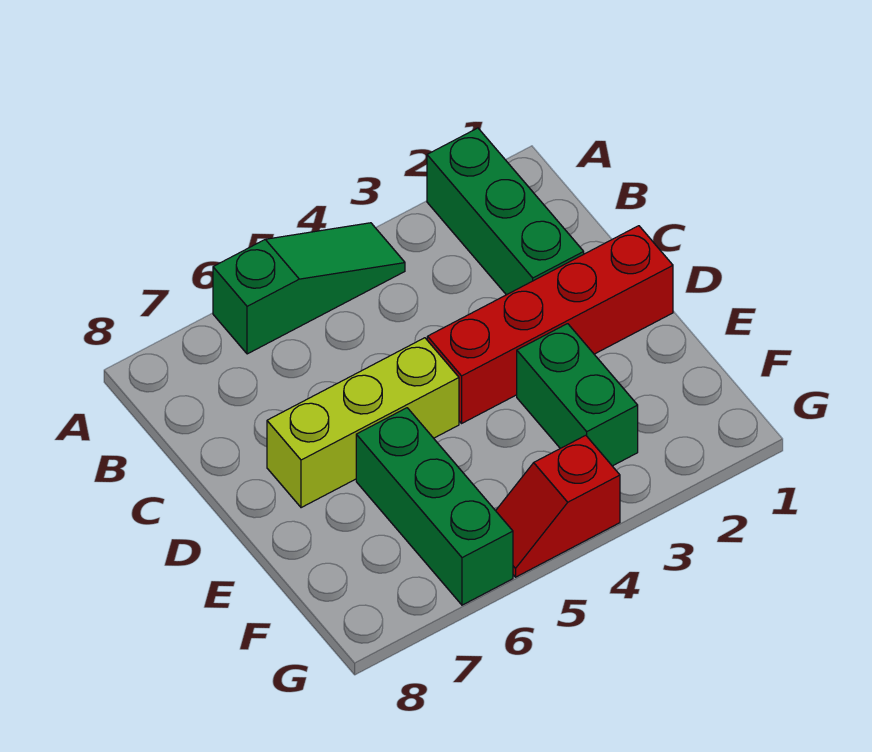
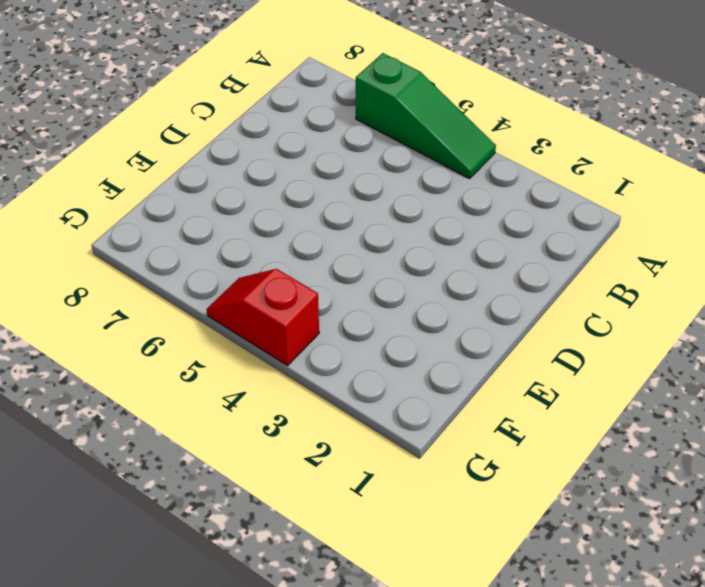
none -> green brick A2:C2 level 1
none -> red brick D1:D4 level 1

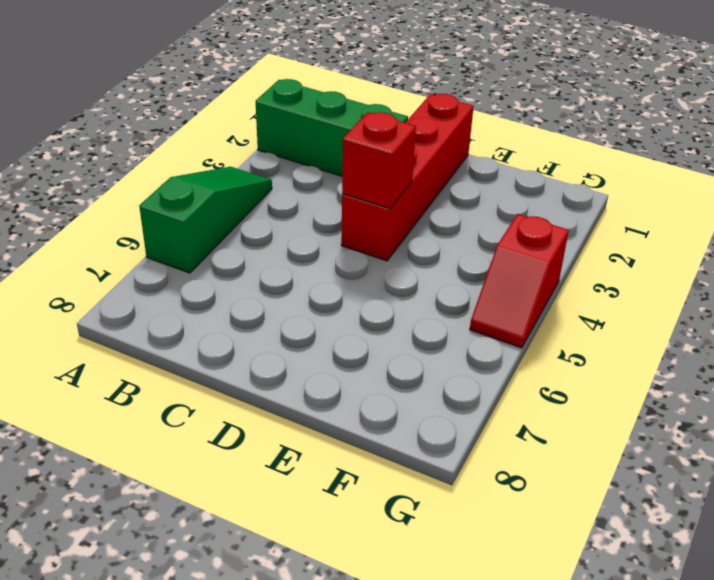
red brick D4 level 2 -> none
none -> lime brick D5:D7 level 1
none -> green brick E3:F3 level 1

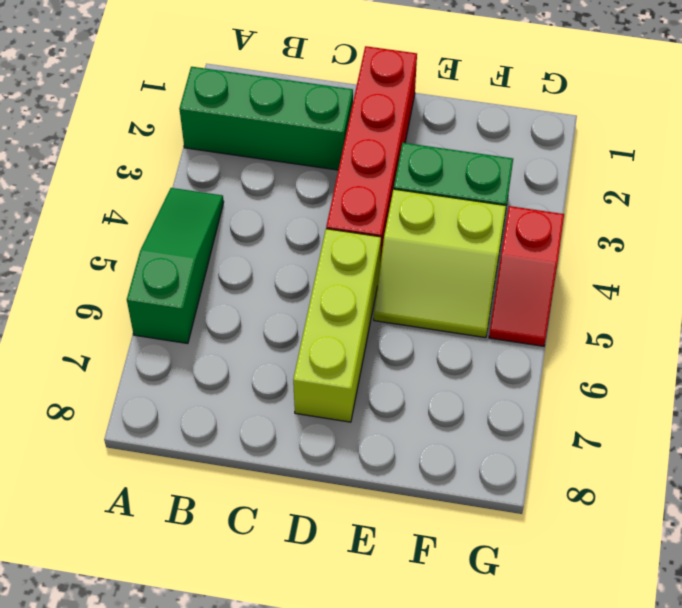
lime slope E4:F5 level 1 top 4 -> none
none -> green brick E6:G6 level 1

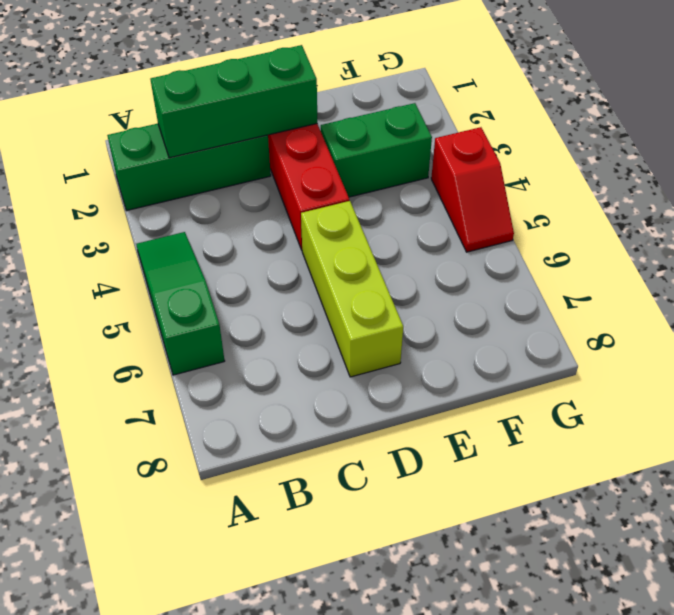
green brick B2:D2 level 2 -> green brick E6:G6 level 1

